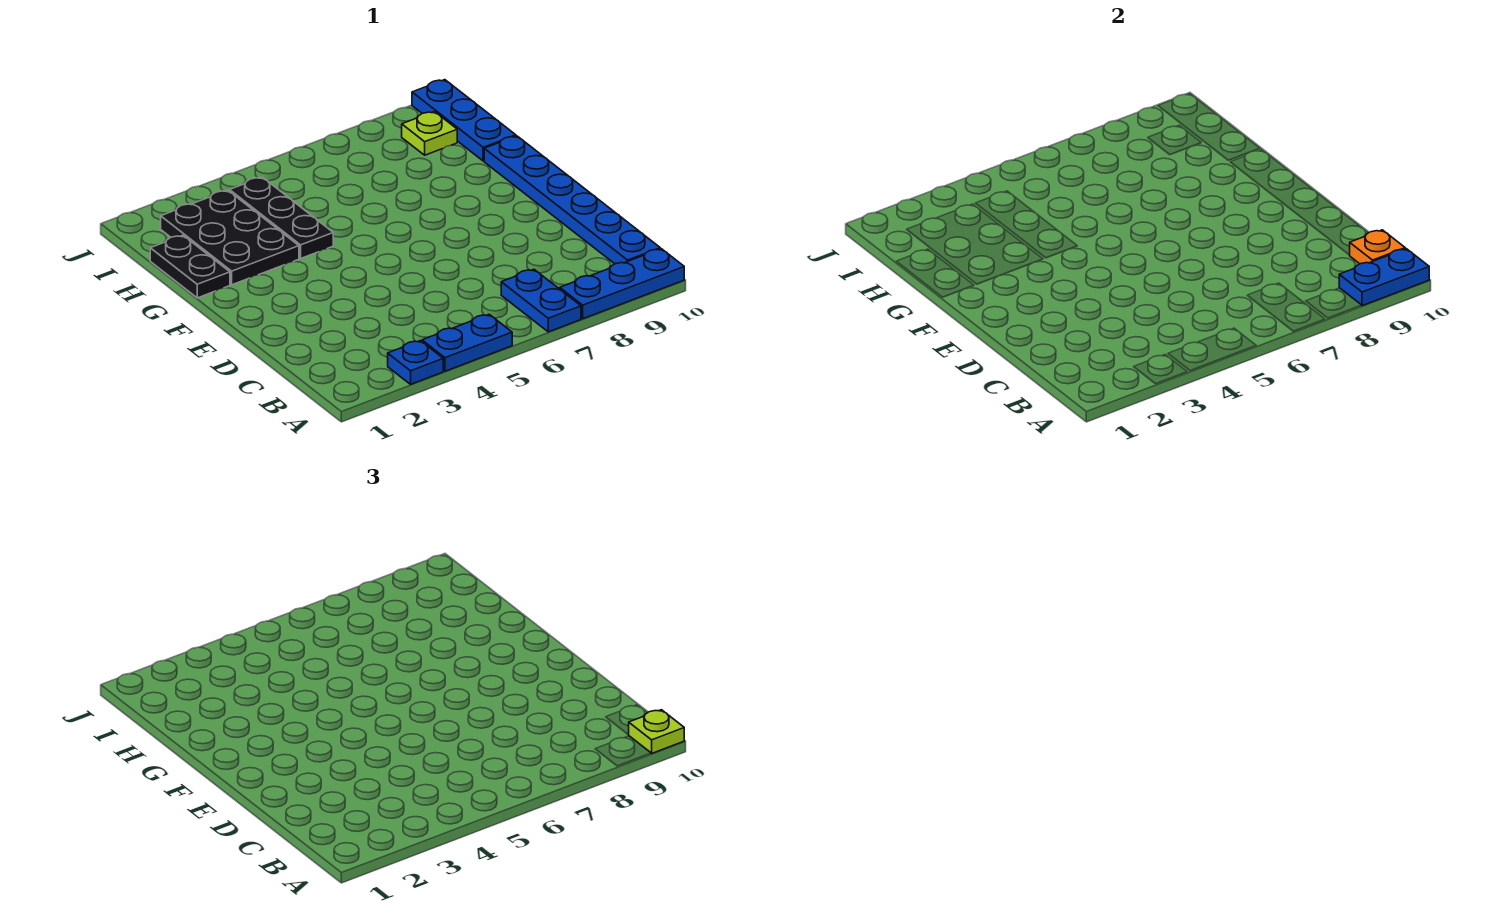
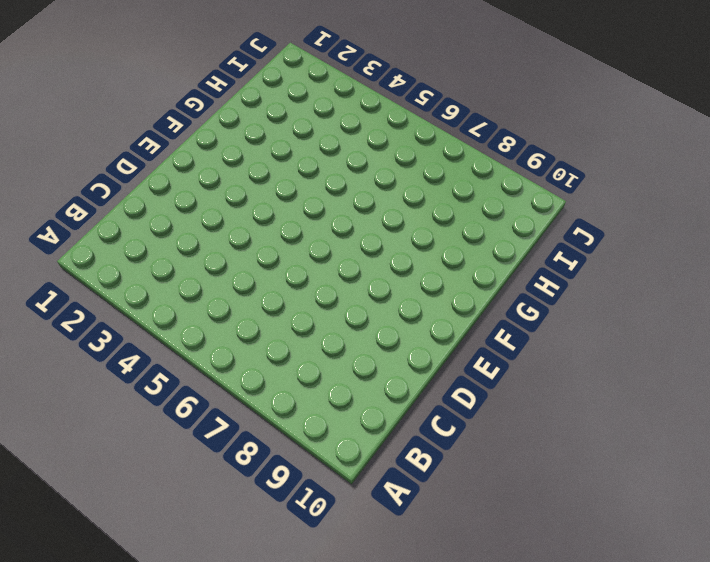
none -> blue plate A3 level 1
none -> blue plate A4:A5 level 1
none -> blue plate A7:B7 level 1

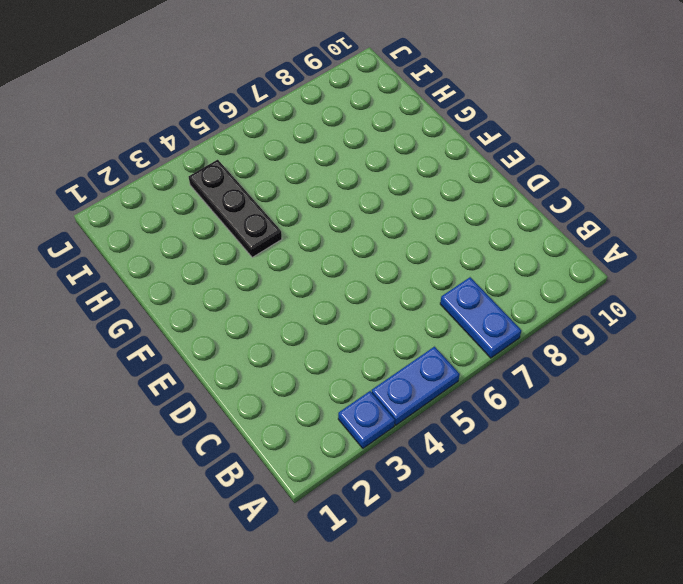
none -> blue plate A8:A10 level 1
none -> blue plate B10:G10 level 1
none -> black plate G1:H1 level 1

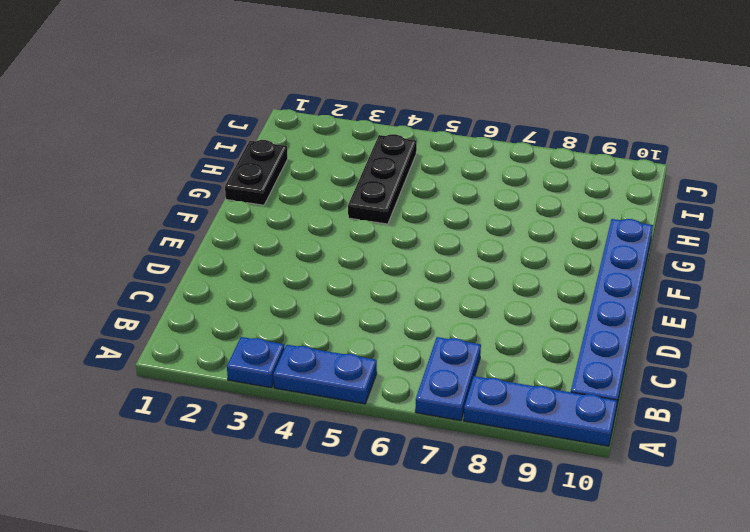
none -> black plate G2:I3 level 1
none -> blue plate H10:J10 level 1
none -> lime plate I9 level 1

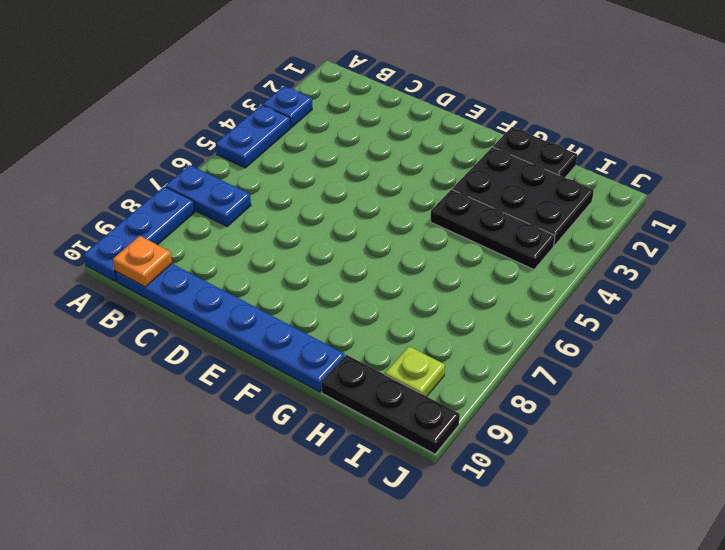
black plate H10:J10 level 1 -> blue plate H10:J10 level 1
none -> blue plate A9:A10 level 2
none -> lime plate A10 level 3

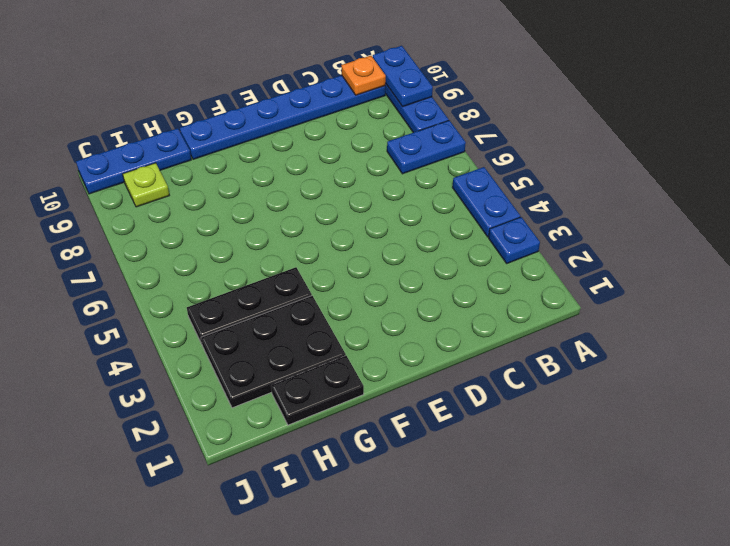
none -> lime plate A10 level 3

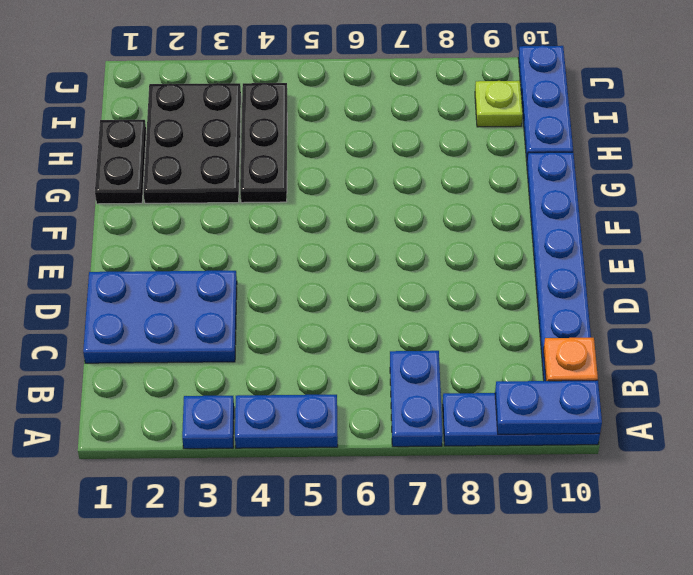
blue plate C1:D3 level 1 -> none
none -> lime plate A10 level 3

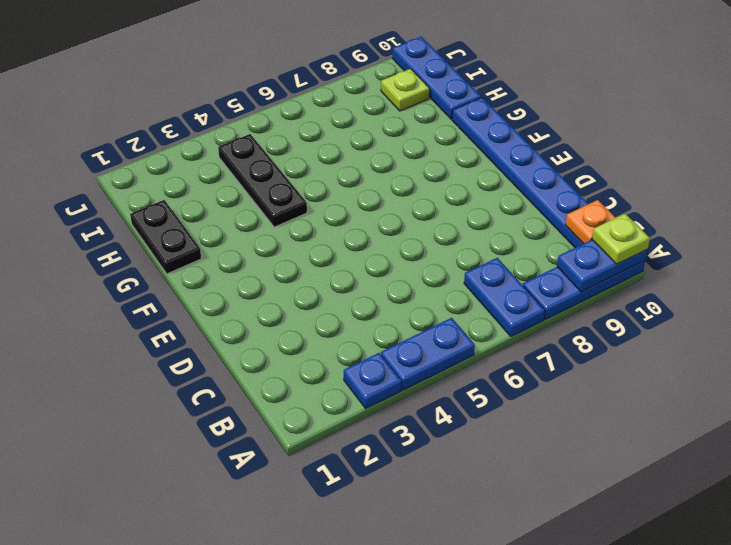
none -> black plate G2:I3 level 1

